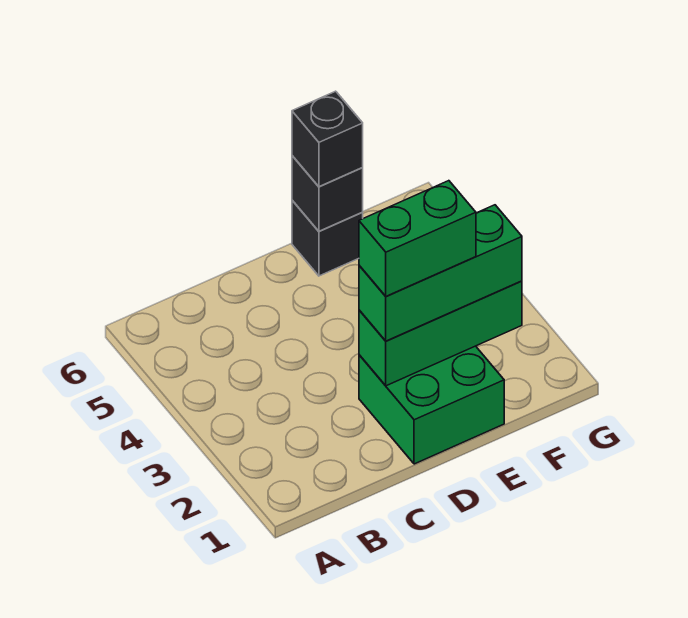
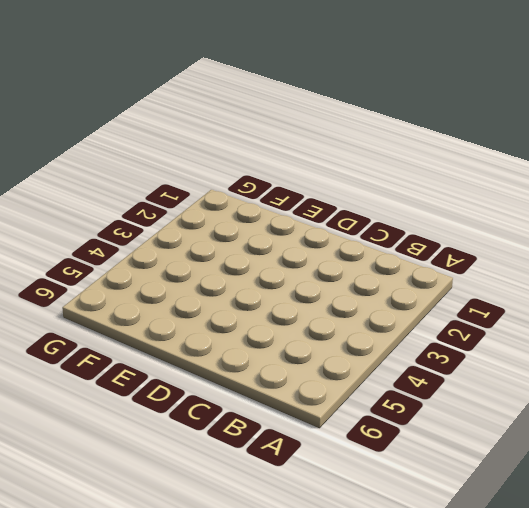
none -> green brick D1:E2 level 1
none -> black brick E6 level 1

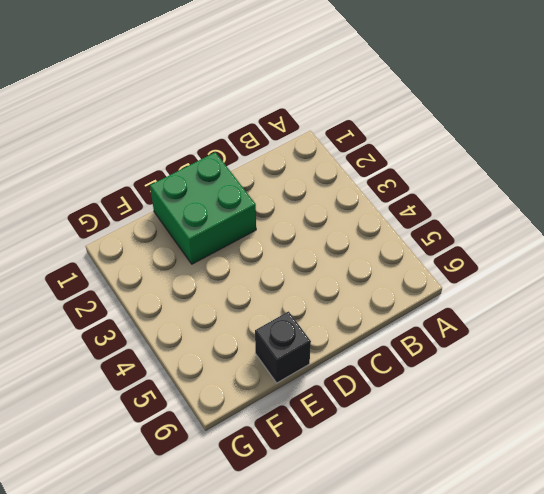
none -> green brick D2:F2 level 2
none -> black brick E6 level 2

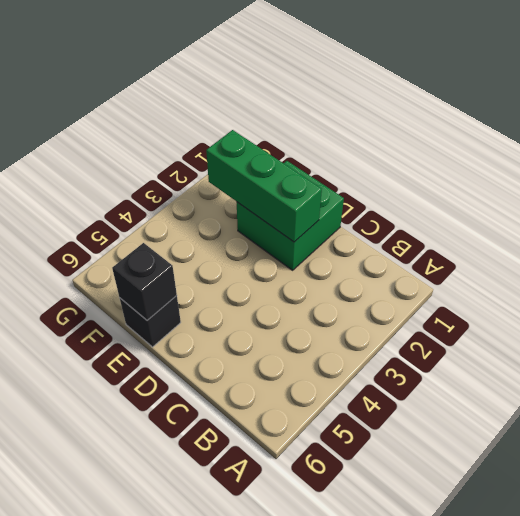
none -> green brick D2:F2 level 3
none -> black brick E6 level 3

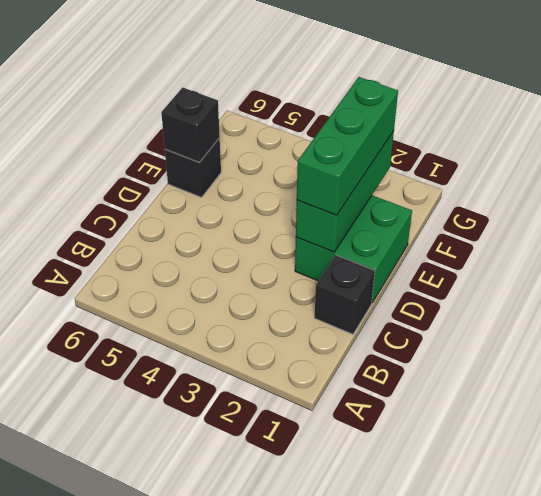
black brick C1 level 1 -> black brick E6 level 3
none -> green brick D2:E2 level 4

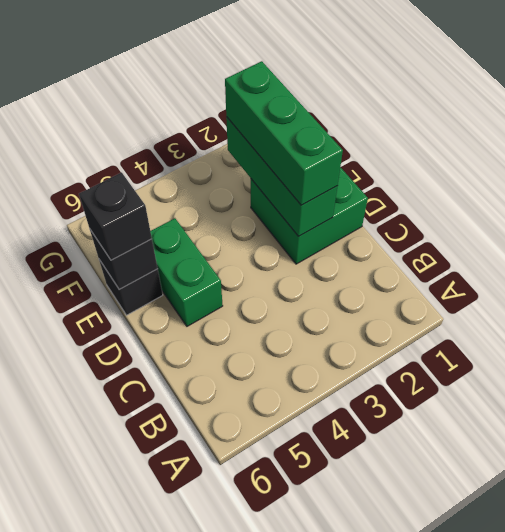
green brick D5:E5 level 1 -> green brick D2:E2 level 4

